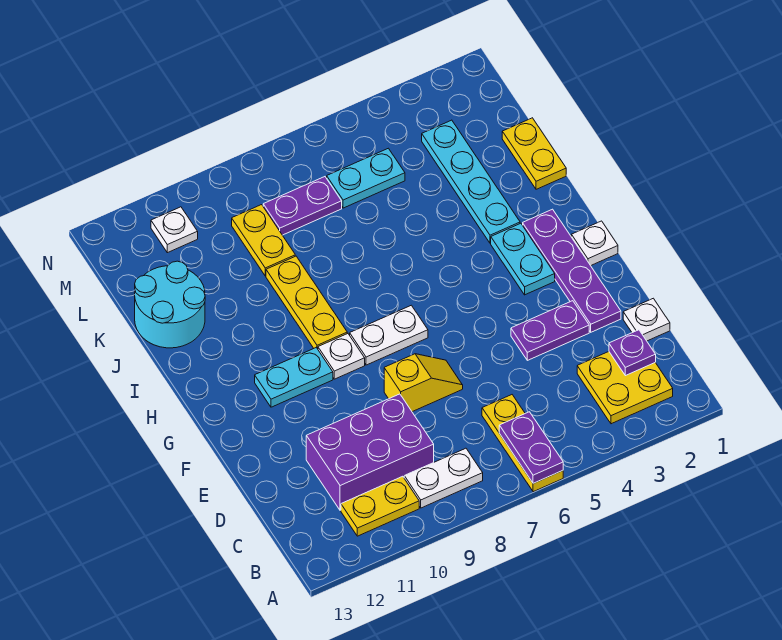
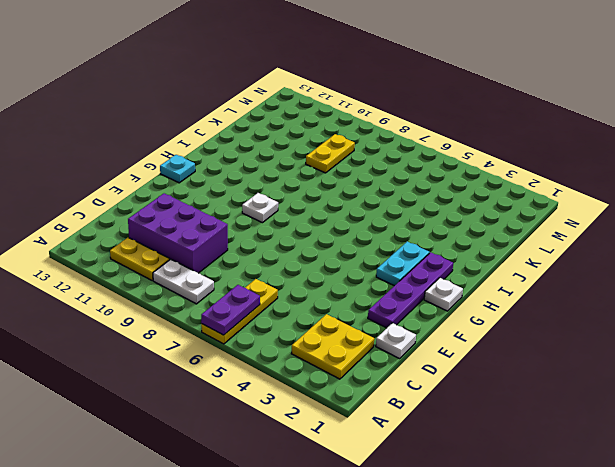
cyan plate G13 level 1 -> none
none -> purple plate E3:E4 level 1
none -> yellow slope E7:E8 level 1 top 8
none -> white plate G7:G8 level 1

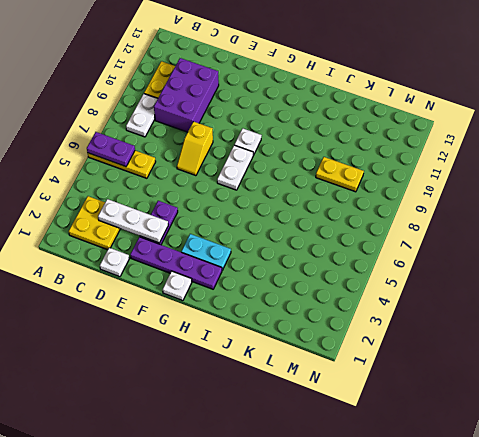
white plate C3:E3 level 2 -> none
none -> cyan plate G10:G11 level 1
none -> yellow plate H9:J9 level 1
none -> cyan plate I3:L3 level 1

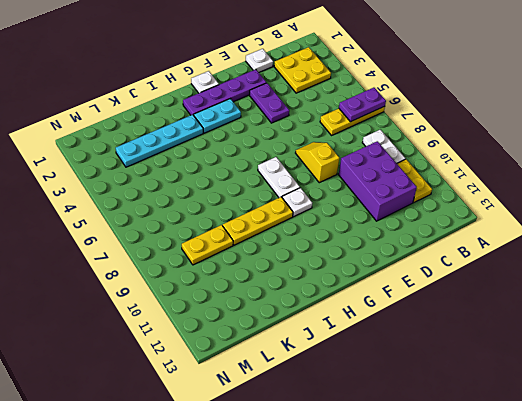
none -> cyan plate G10:G11 level 1
none -> yellow plate J1:K1 level 1
none -> cyan round brick J12:K13 level 1

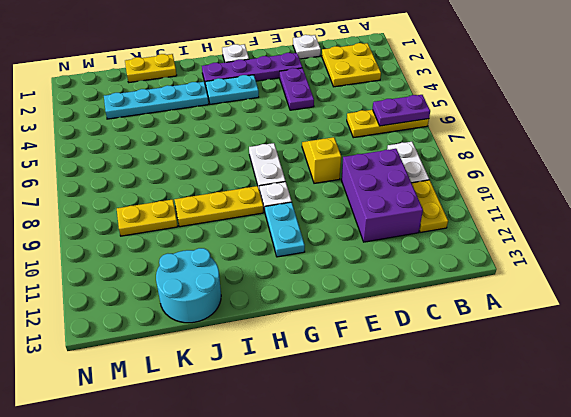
none -> cyan plate L5:L6 level 1
none -> purple plate L7:L8 level 1
none -> white plate M11 level 1

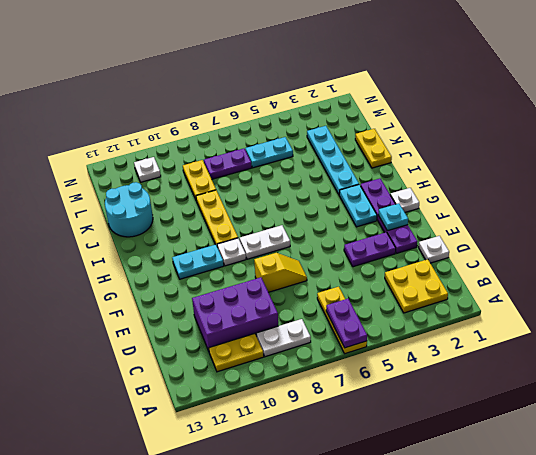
cyan plate F2 level 2 -> none
none -> purple plate C2 level 2

